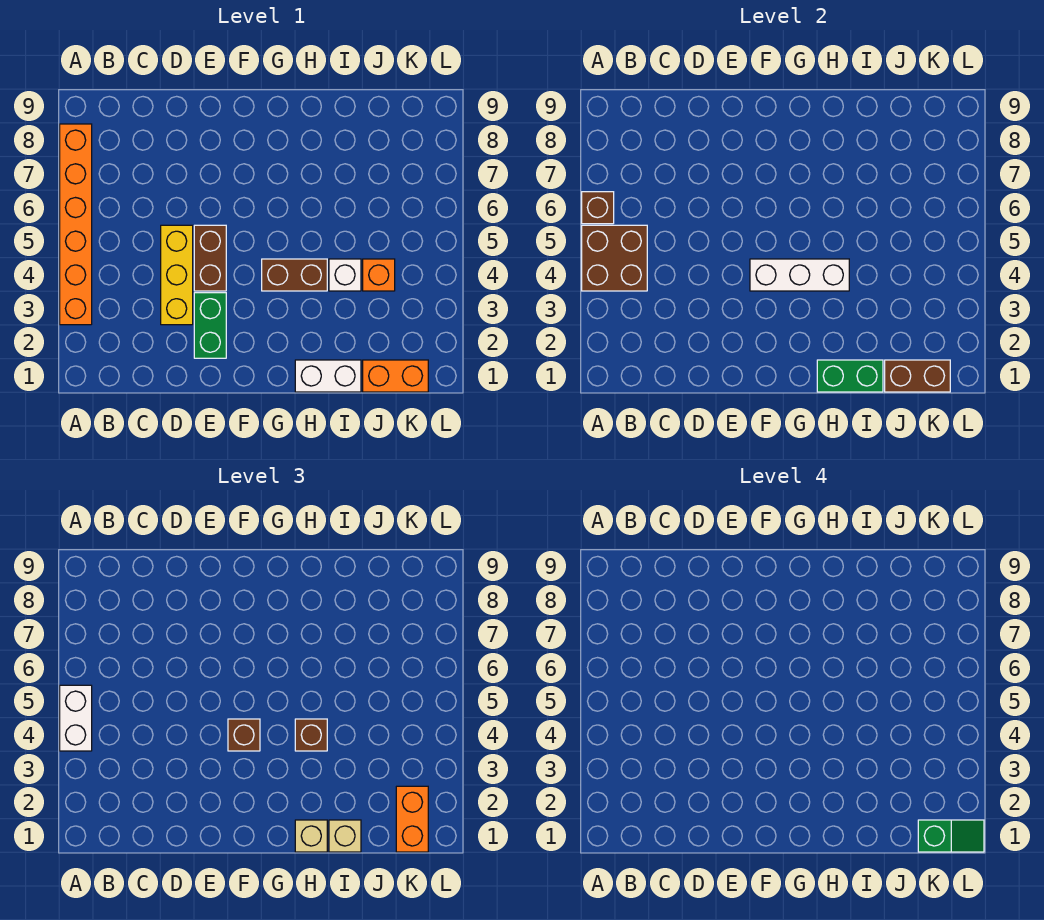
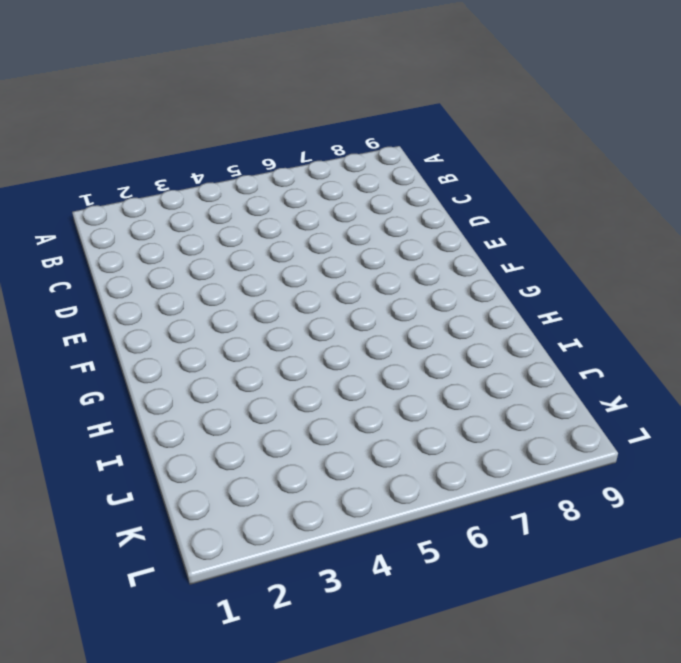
none -> orange brick A3:A8 level 1
none -> yellow brick D3:D5 level 1
none -> green brick E2:E3 level 1

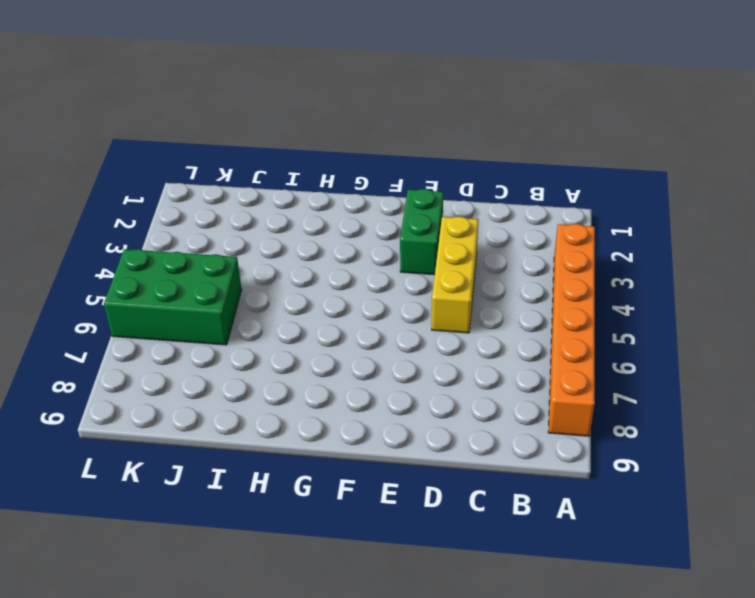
green brick J5:L6 level 1 -> none
none -> brown brick E4:E5 level 1
none -> brown brick G4:H4 level 1
none -> white brick H1:I1 level 1

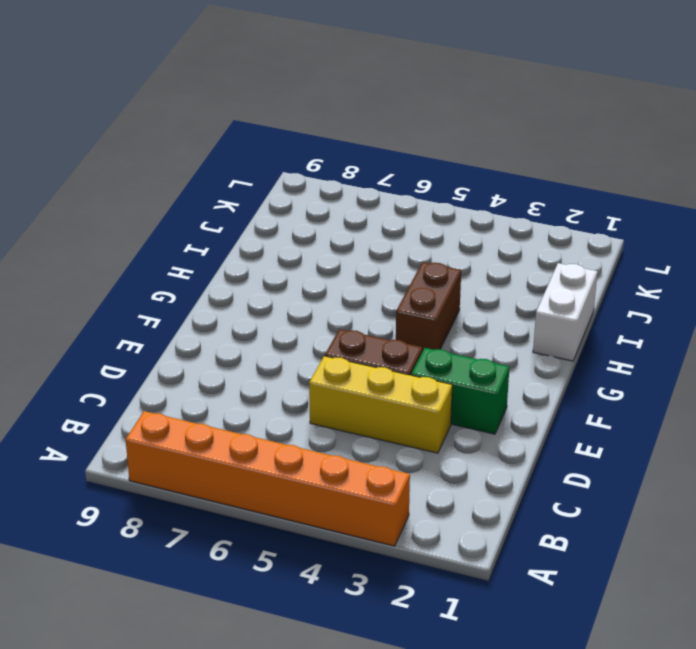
none -> white brick I4 level 1
none -> orange brick J1:K1 level 1
none -> orange brick J4 level 1

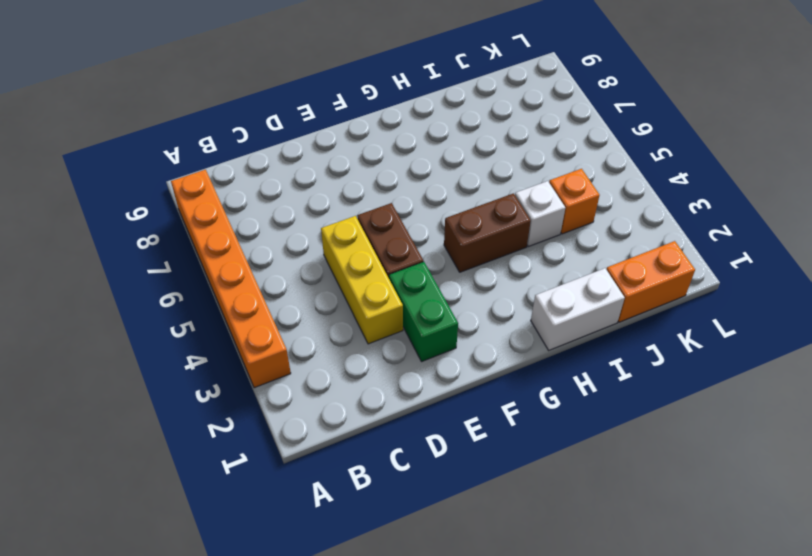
none -> brown brick A4:B5 level 2
none -> brown brick A6 level 2
none -> white brick F4:H4 level 2

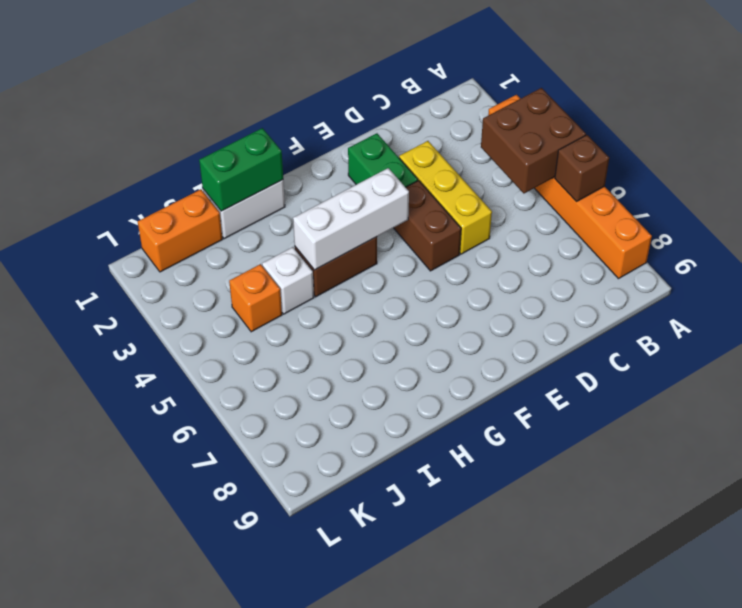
none -> brown brick J1:K1 level 2
none -> white brick A4:A5 level 3
none -> brown brick F4 level 3

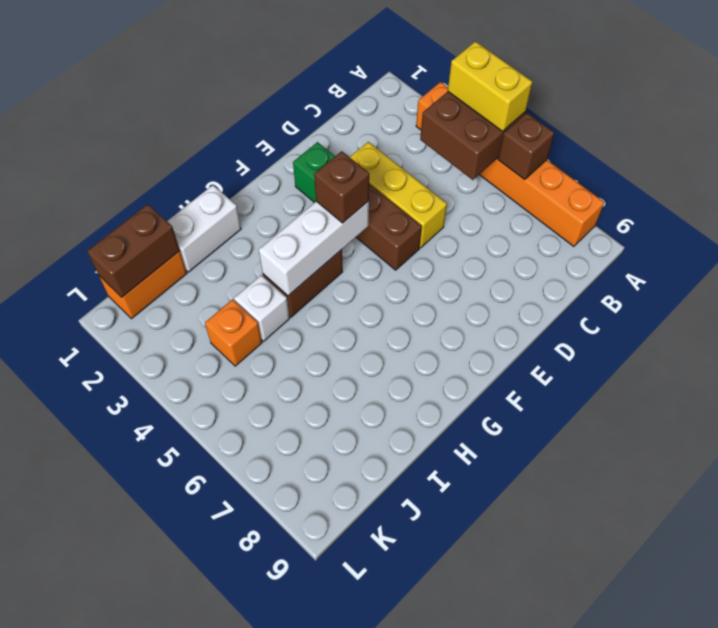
yellow brick A4:A5 level 3 -> white brick A4:A5 level 3
none -> green brick H1:I1 level 2
none -> tan brick H1 level 3
none -> brown brick H4 level 3

